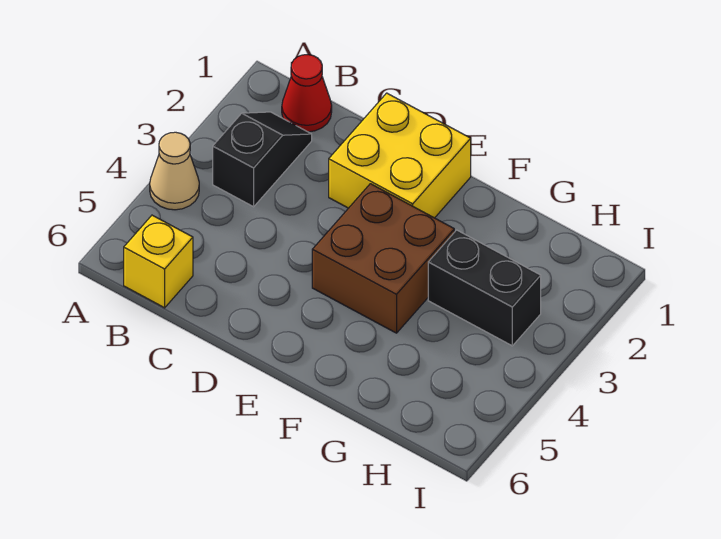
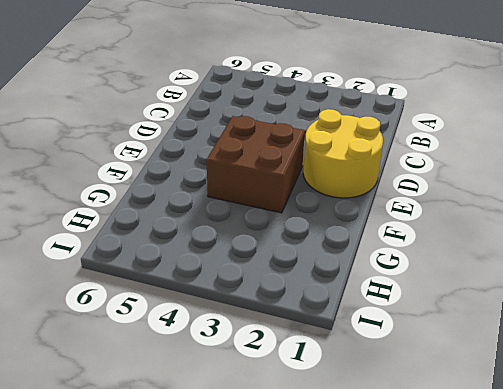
yellow round brick D1:E2 level 1 -> yellow brick D1:E2 level 1
none -> tan cone A4 level 1
none -> red cone B1 level 1

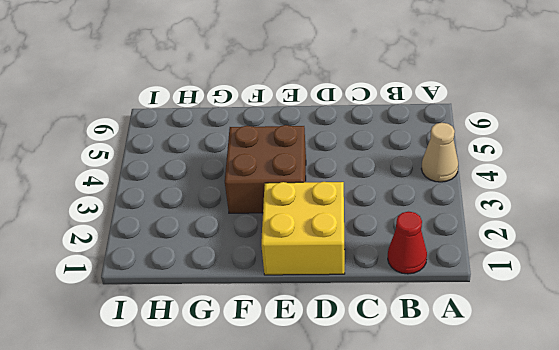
none -> black slope B2:B3 level 1 top 3
none -> yellow brick B6 level 1

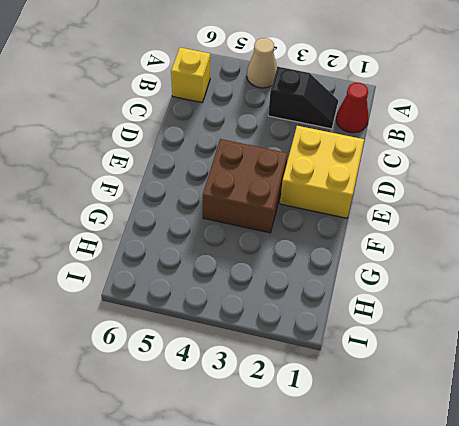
none -> black brick G3:H3 level 1

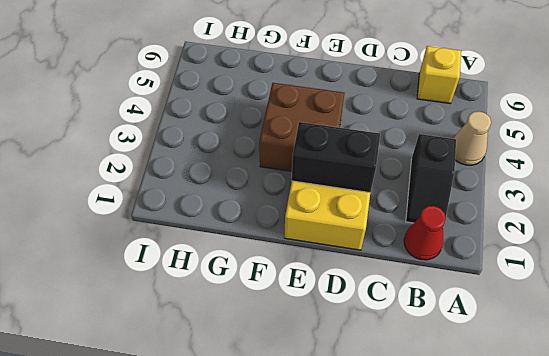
black brick D2:E2 level 2 -> black brick G3:H3 level 1

